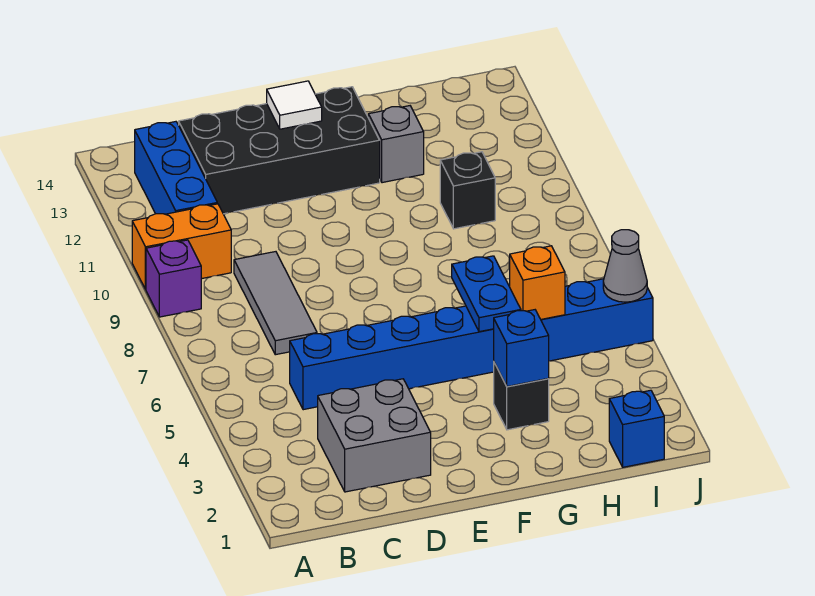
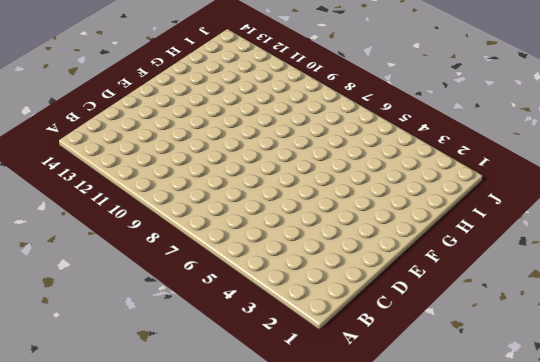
none -> purple brick A9 level 1
none -> orange brick A10:B10 level 1
none -> blue brick B11:B13 level 1

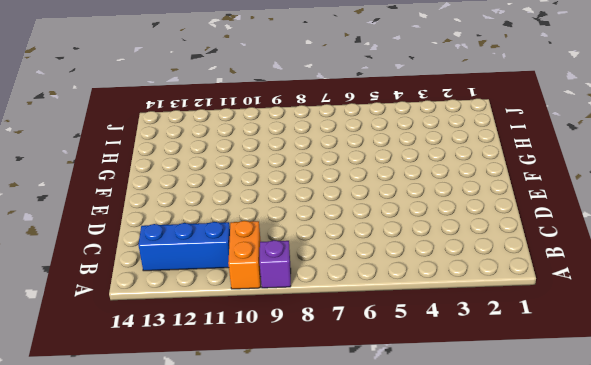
none -> grey brick C2:D3 level 1
none -> blue brick C5:J5 level 1
none -> grey tile C7:C9 level 1

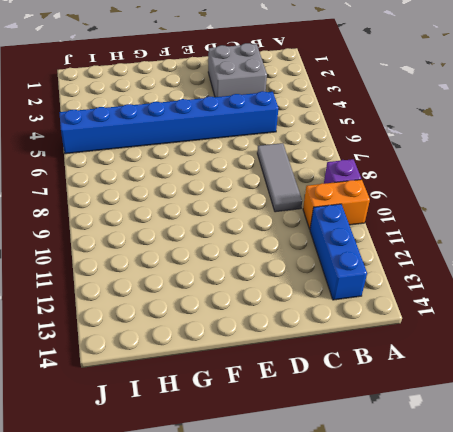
none -> black brick C12:F13 level 1
none -> black brick G3 level 1
none -> grey brick G12 level 1

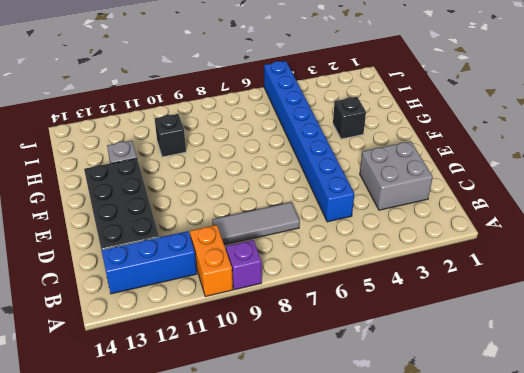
none -> blue brick I1 level 1
none -> white tile E13 level 2
none -> blue brick G3 level 2

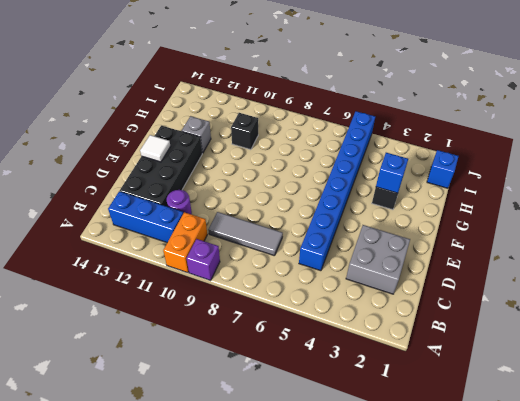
purple round brick C11 level 1 -> none
none -> blue plate G5:G6 level 2
none -> orange brick H5 level 2
none -> grey cone J5 level 2

